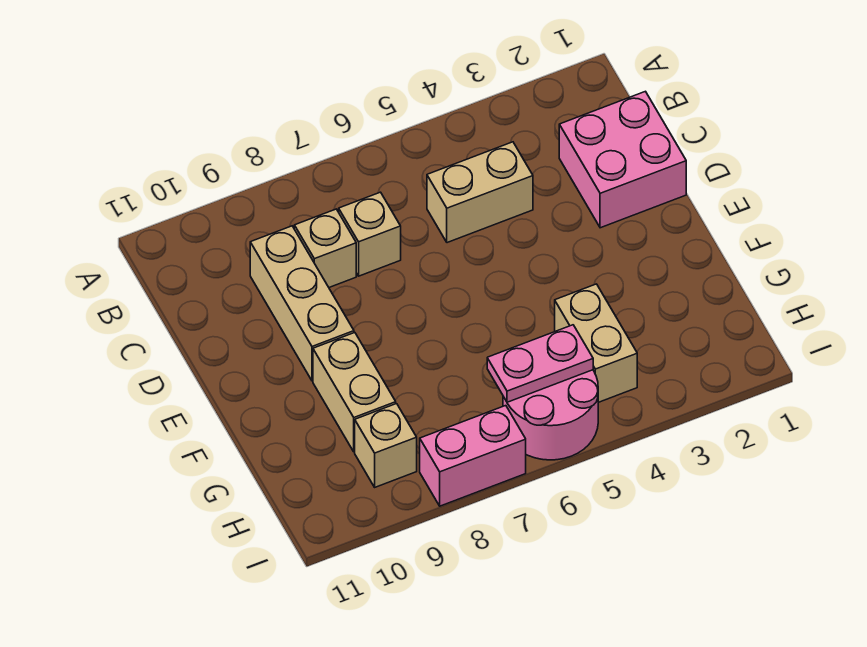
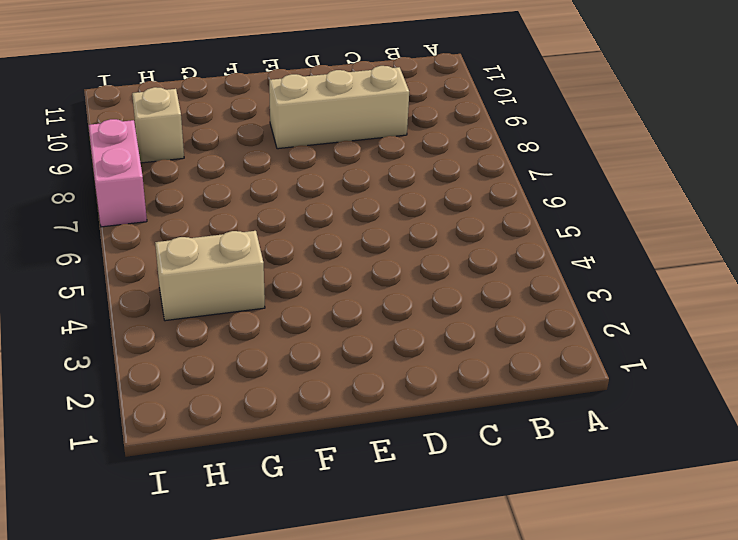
none -> pink brick C1:D2 level 1
none -> tan brick C4:C5 level 1

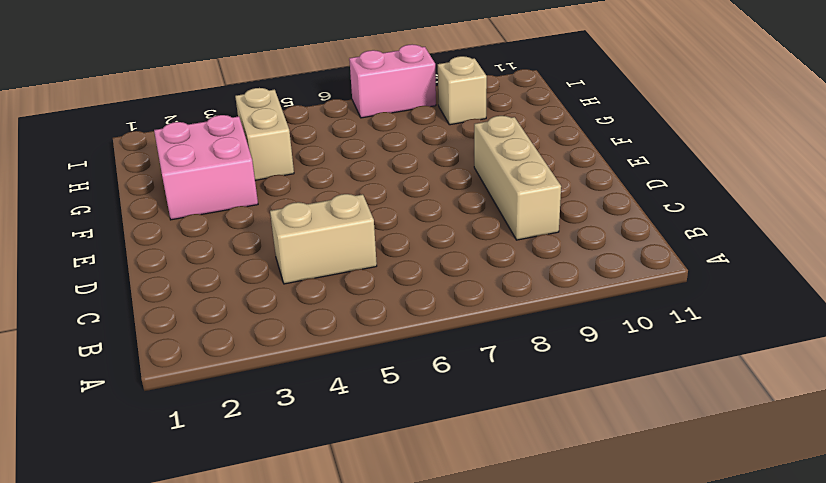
pink brick F2:G3 level 1 -> pink brick C1:D2 level 1
none -> tan brick C7 level 1
none -> tan brick C8 level 1

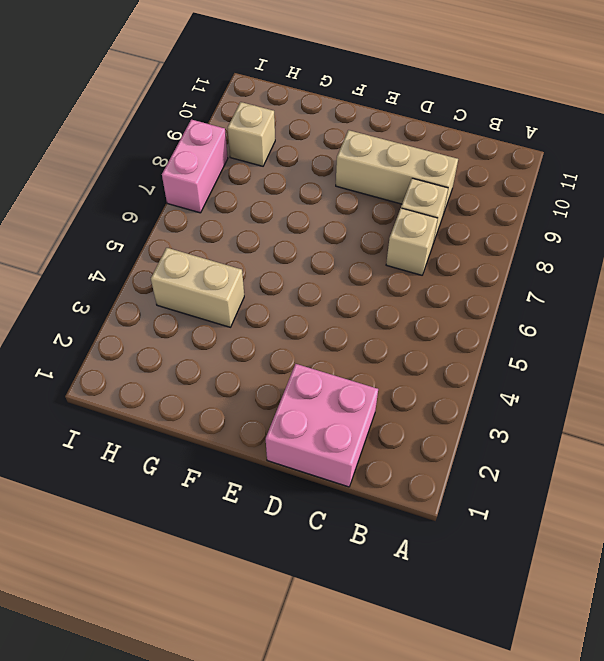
none -> tan brick C4:C5 level 1
none -> tan brick F9:G9 level 1

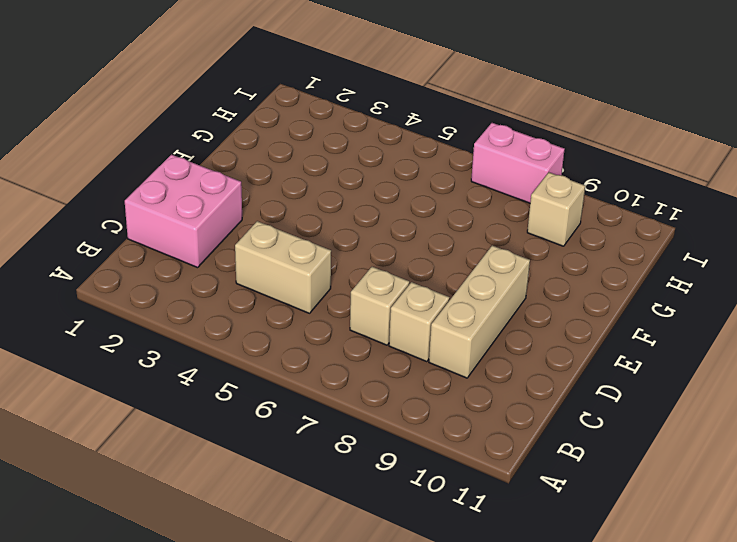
none -> tan brick F9:G9 level 1
none -> tan brick G4:H4 level 1

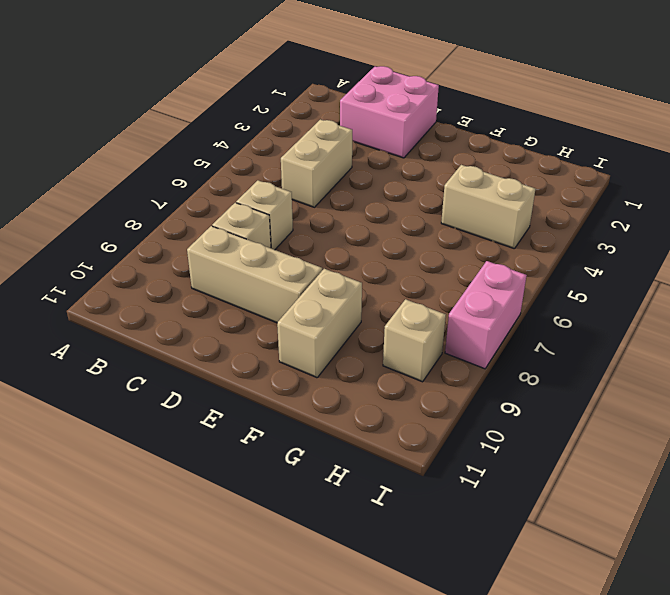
tan brick F9:F10 level 1 -> tan brick F9:G9 level 1
none -> pink round brick H5:I6 level 1
none -> pink plate H5:H6 level 2

